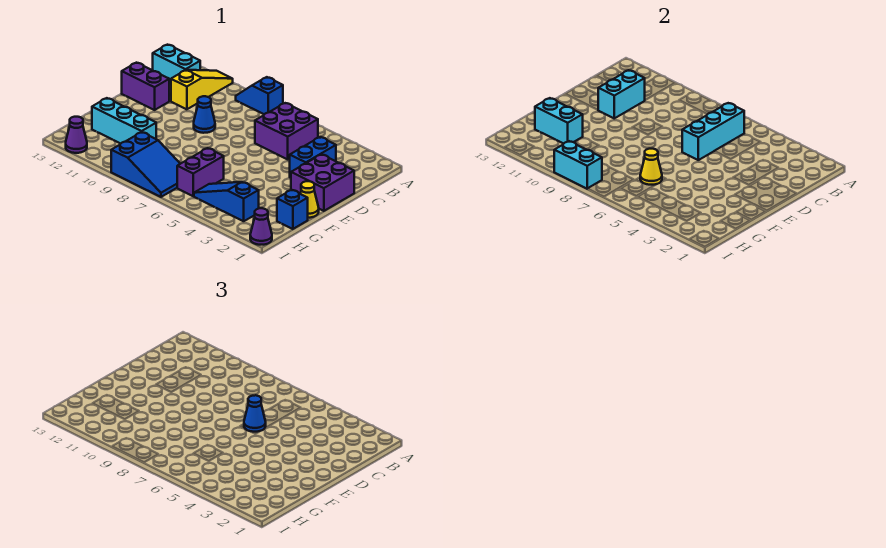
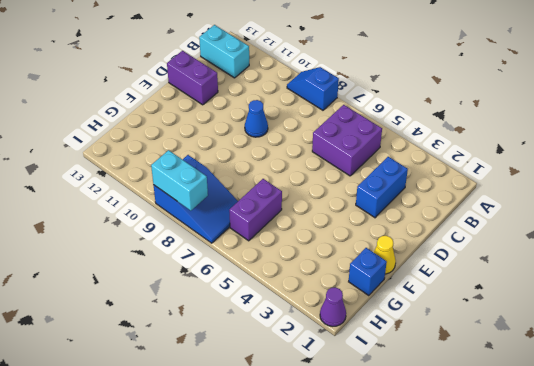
none -> yellow slope A11:C11 level 1 top C
none -> purple brick D1:E2 level 1
none -> cyan brick G10:G12 level 1

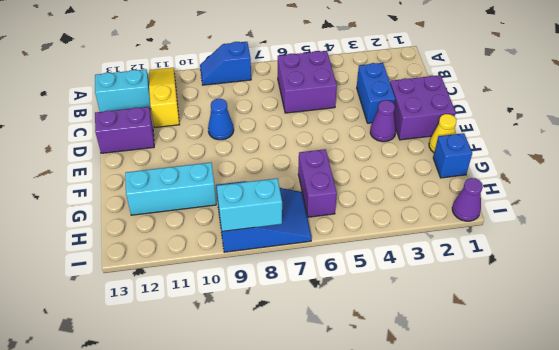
purple cone E3 level 1 -> purple cone I12 level 1
none -> blue slope H3:H5 level 1 top 3
none -> cyan brick B6:D6 level 2
none -> cyan brick C11:D11 level 2

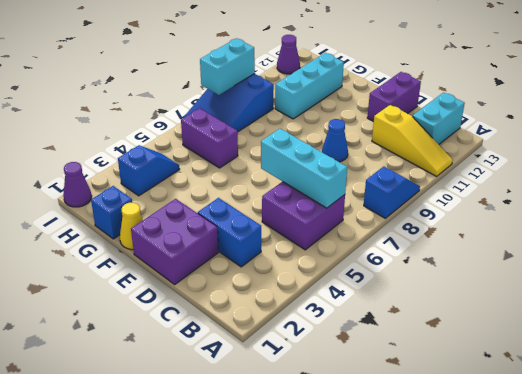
blue slope H3:H4 level 1 top 3 -> blue slope H3:H5 level 1 top 3
none -> cyan brick C11:D11 level 2
none -> yellow cone G6 level 2
none -> cyan brick G11:G12 level 2

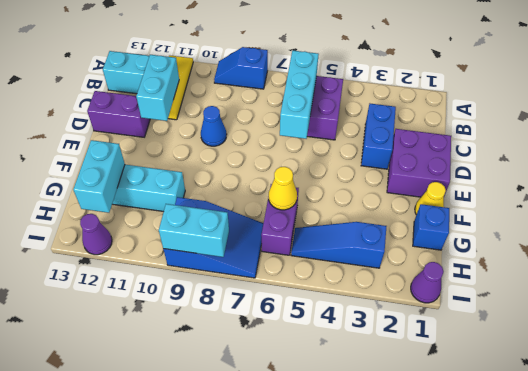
cyan brick G12:H12 level 2 -> cyan brick G11:G12 level 2
none -> blue cone D6 level 3

